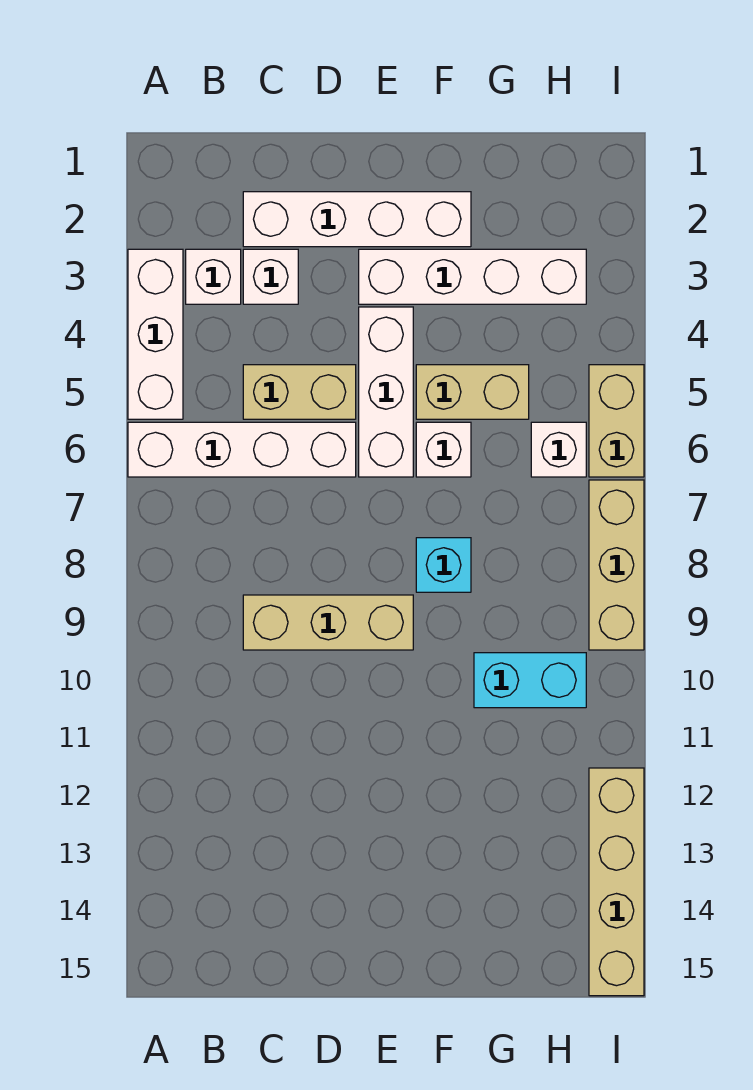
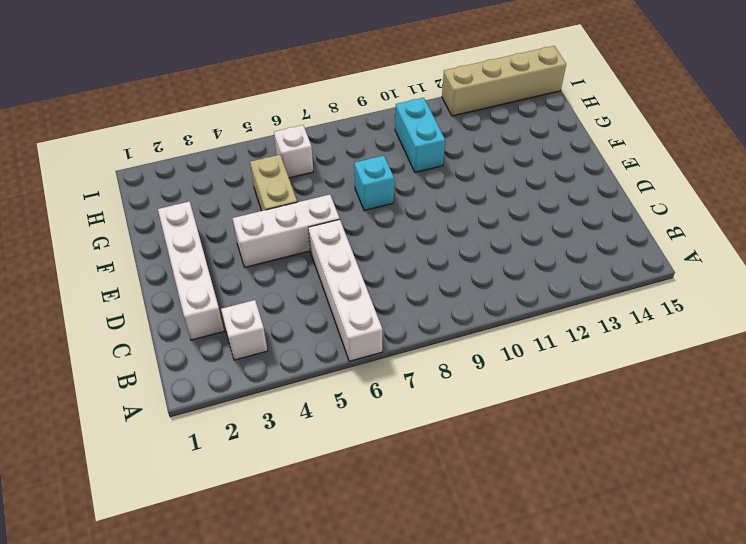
none -> white brick A3:A5 level 1
none -> white brick C3 level 1
none -> tan brick C5:D5 level 1

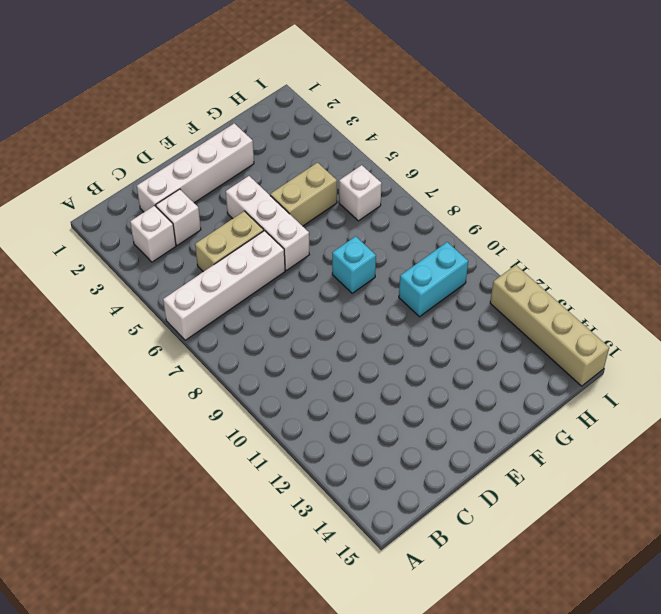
none -> white brick A3:A5 level 1
none -> tan brick C9:E9 level 1
none -> white brick E3:H3 level 1

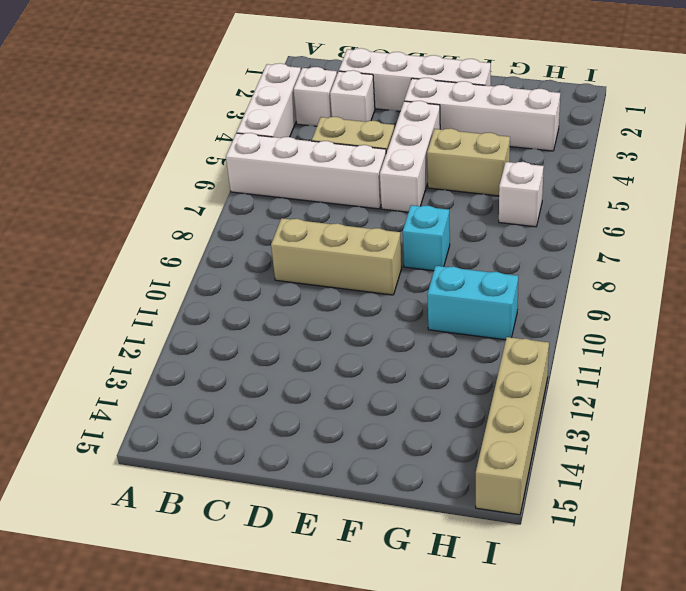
none -> white brick F6 level 1
none -> tan brick I5:I6 level 1
none -> tan brick I7:I9 level 1

